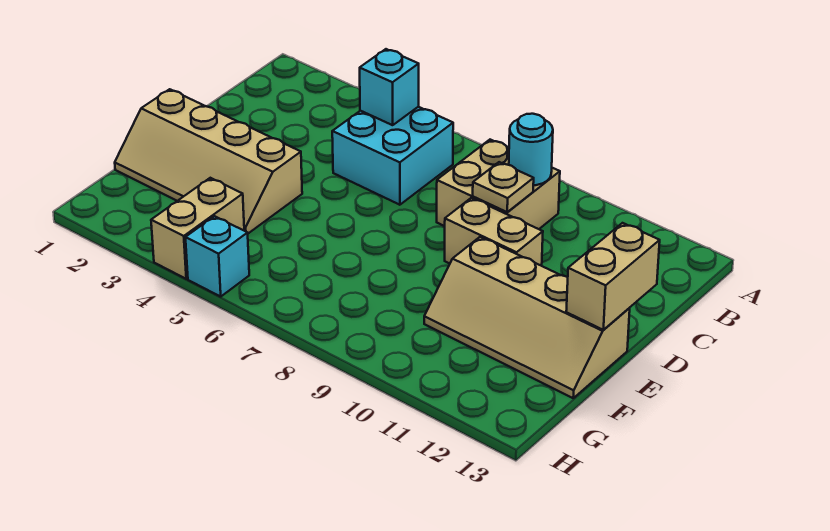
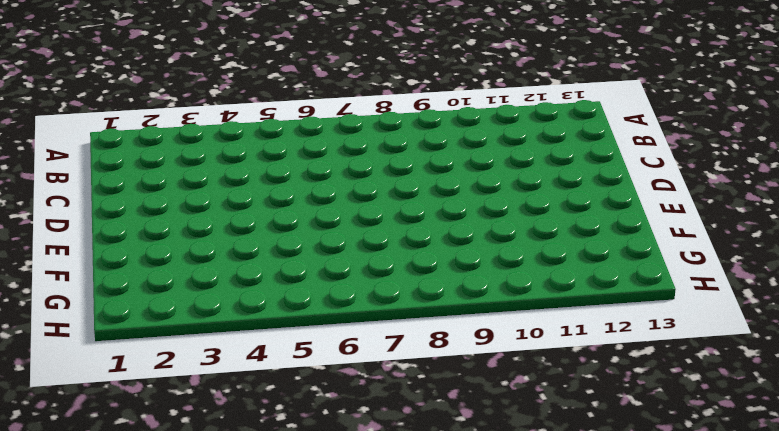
none -> cyan brick B5:C6 level 1
none -> tan brick B8:C9 level 1

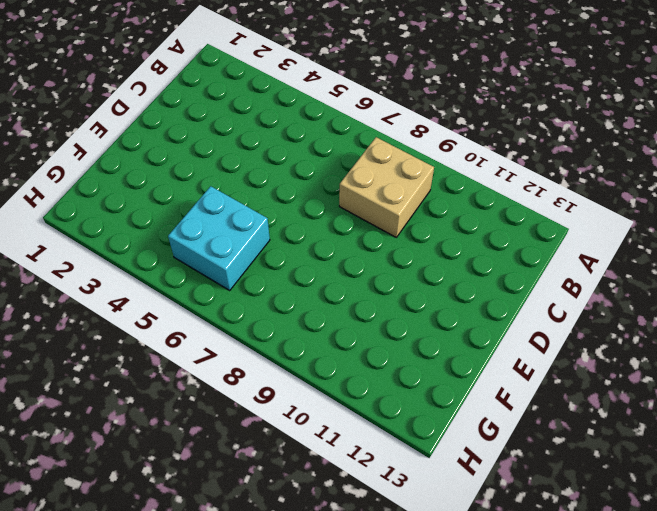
cyan brick F5:G6 level 1 -> cyan brick B5:C6 level 1
none -> tan brick D9:D10 level 1
none -> tan slope E1:F4 level 1 top E

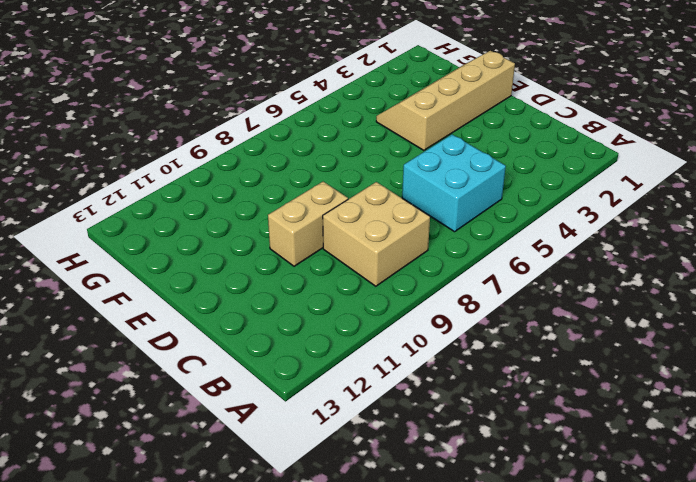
none -> tan slope E10:F13 level 1 top E
none -> tan brick G4:H4 level 1

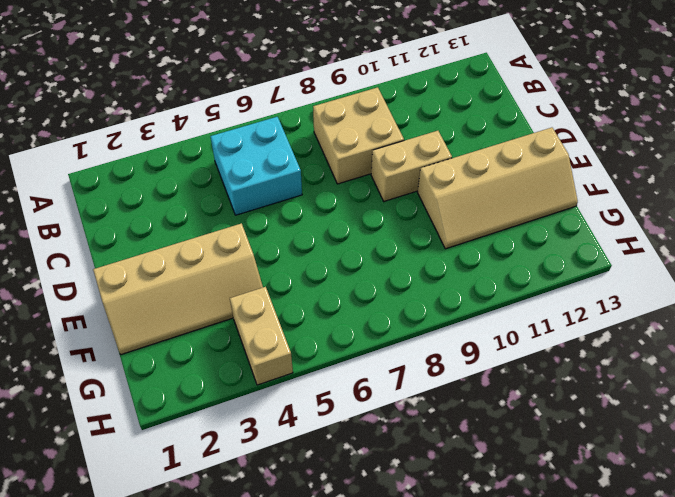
none -> cyan brick H5 level 1
none -> cyan brick B5 level 2

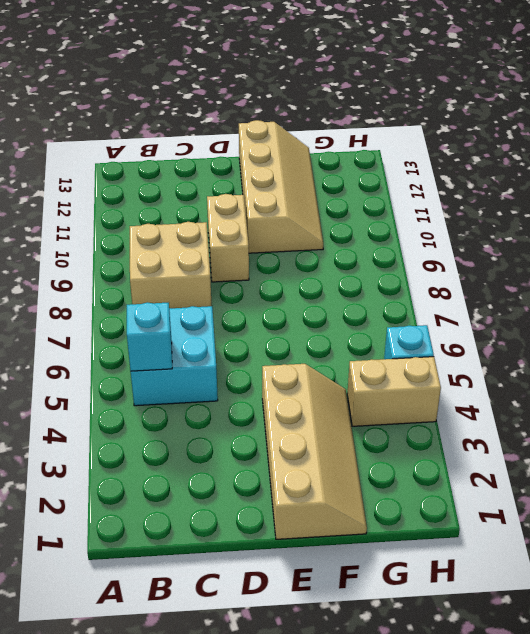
none -> cyan round brick B9 level 2
none -> tan plate C9 level 2

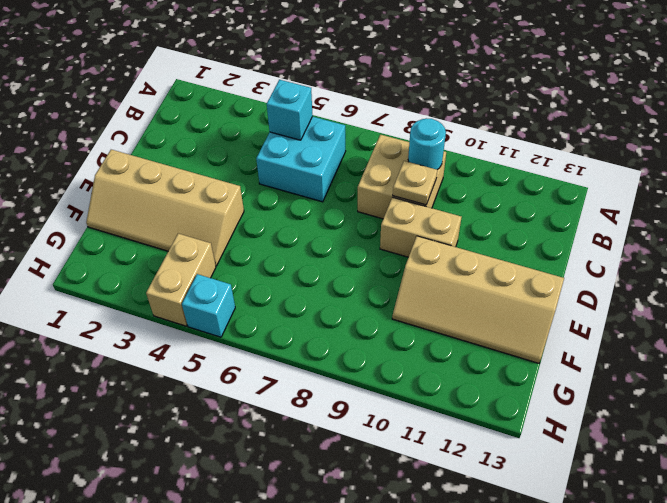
none -> tan brick D13:E13 level 2

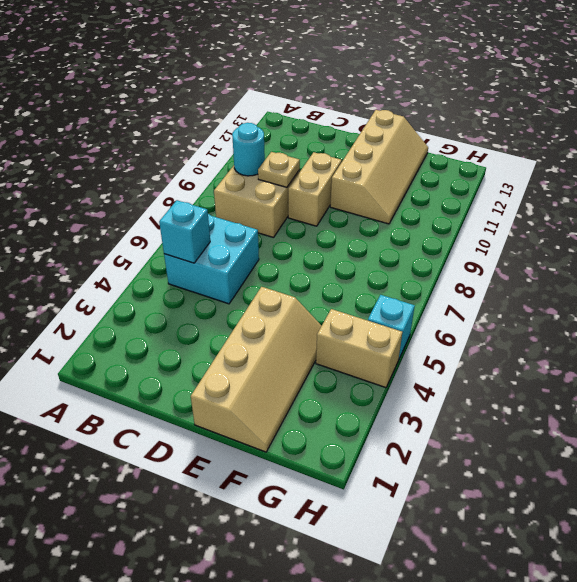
none -> tan brick D13:E13 level 2

